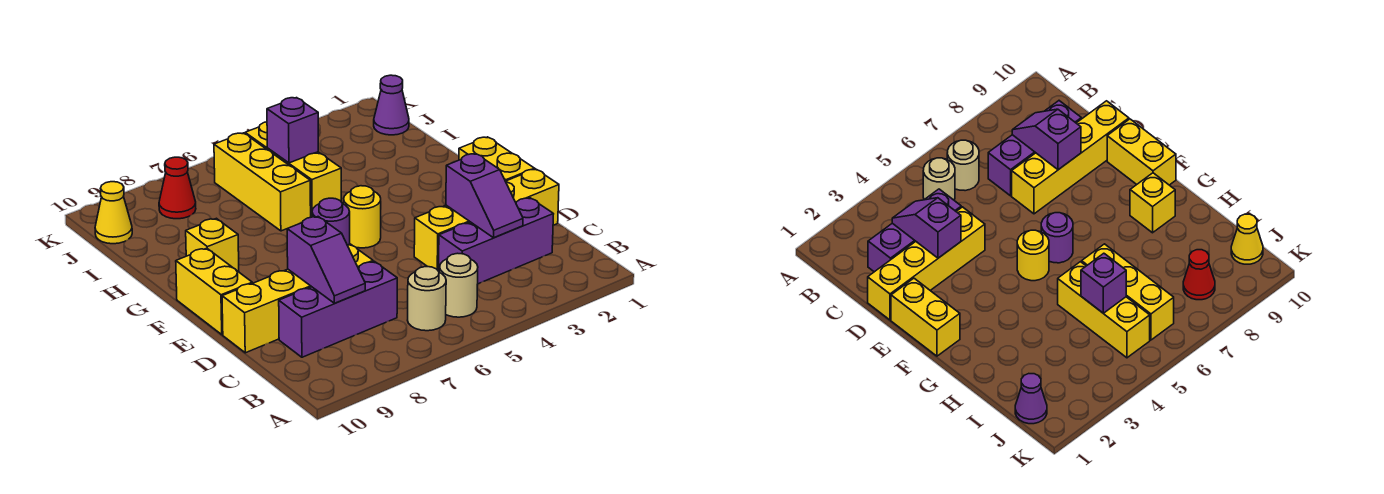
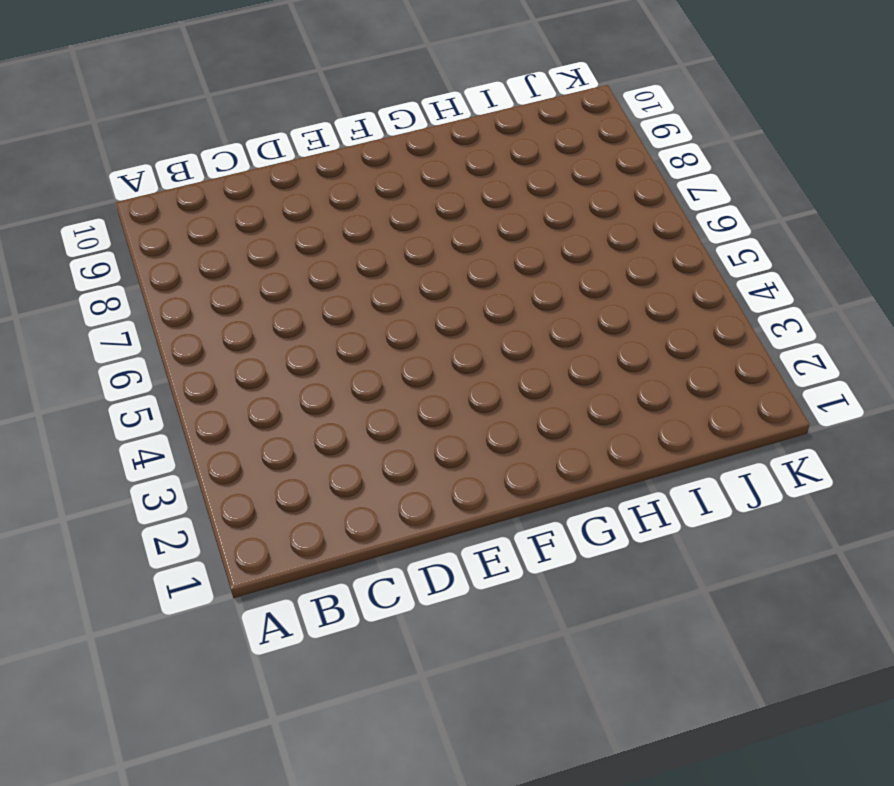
none -> tan round brick B5 level 1
none -> tan round brick B6 level 1
none -> purple brick C2:C4 level 1

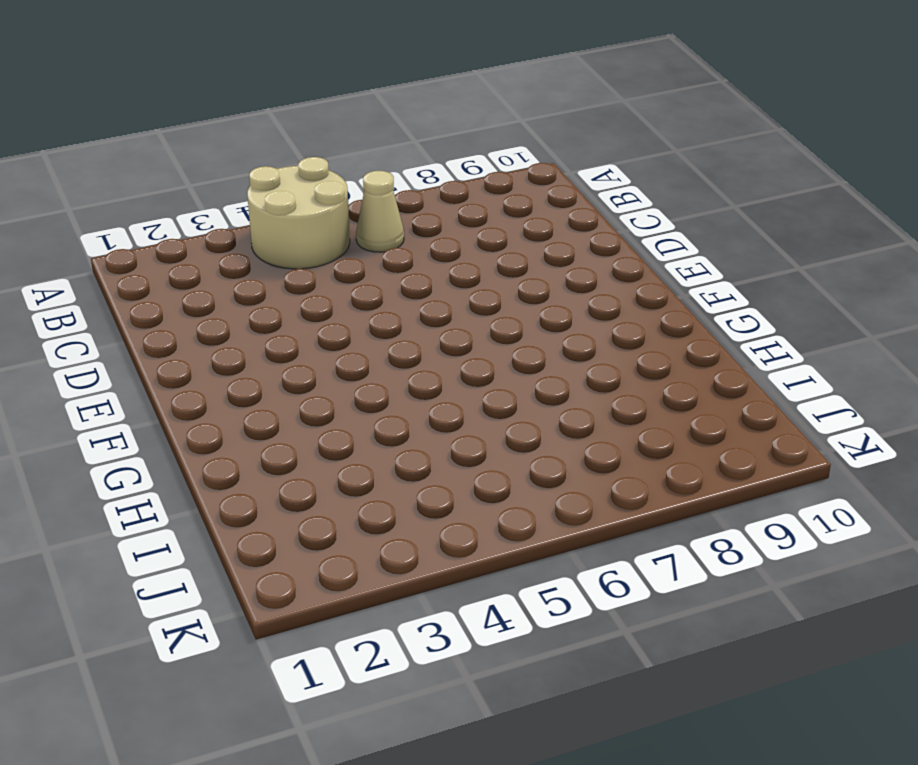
tan round brick A4:B5 level 1 -> tan round brick B5 level 1
tan cone B6 level 1 -> tan round brick B6 level 1
none -> purple brick C2:C4 level 1
none -> purple brick C7:C9 level 1
none -> yellow brick D1:D4 level 1

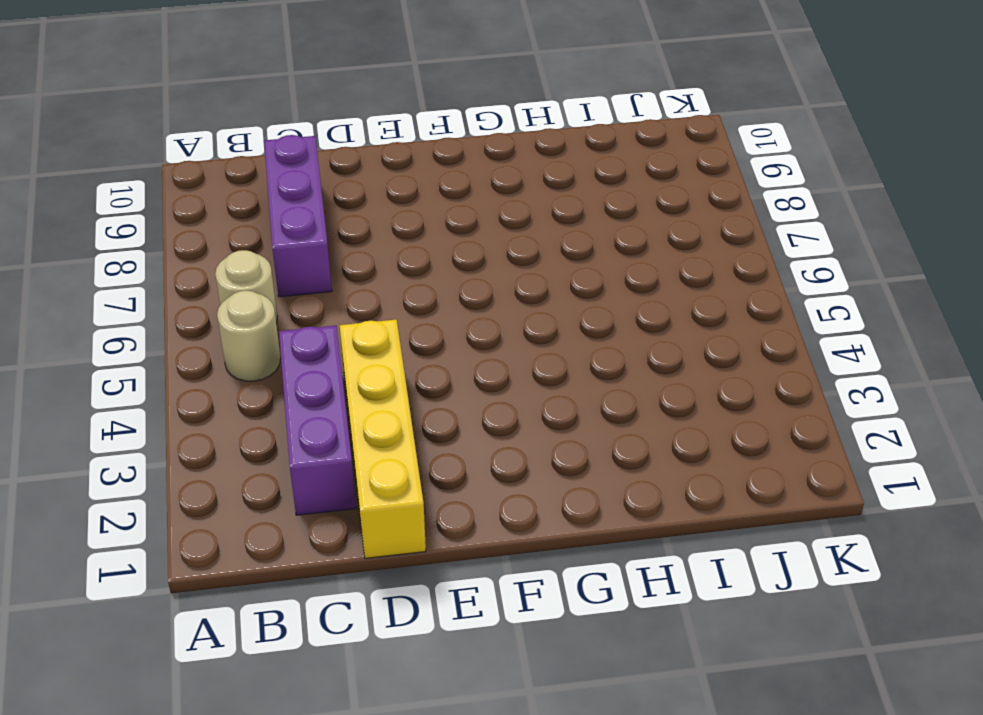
none -> yellow brick D7:D10 level 1
none -> yellow brick E1:F1 level 1
none -> yellow brick E10:F10 level 1

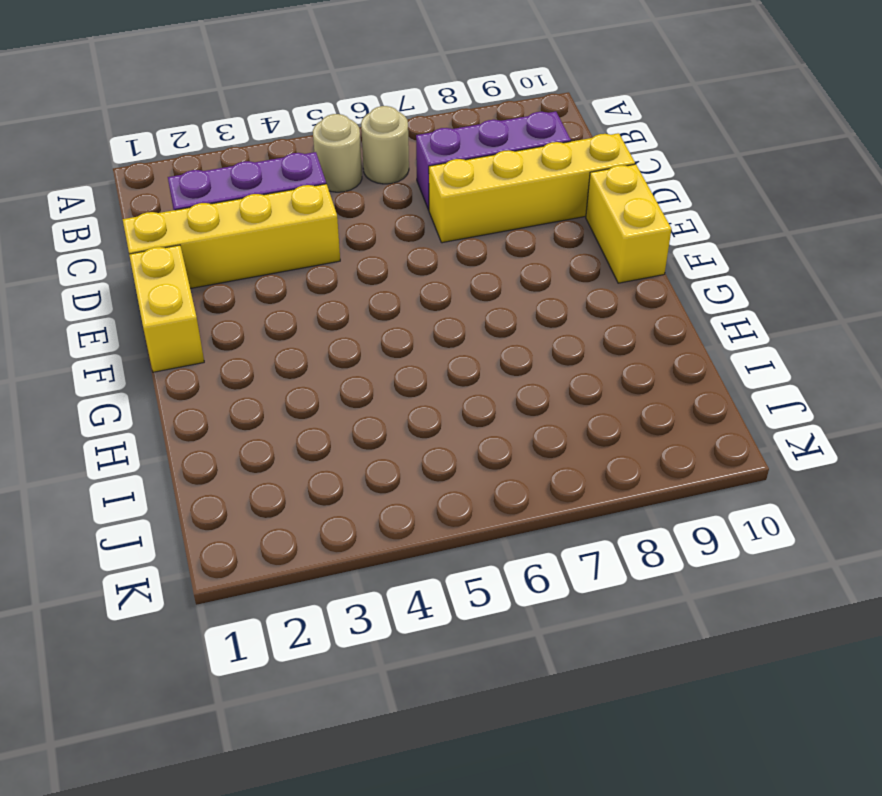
none -> yellow round brick F5 level 1
none -> purple round brick F6 level 1
none -> yellow brick G9 level 1

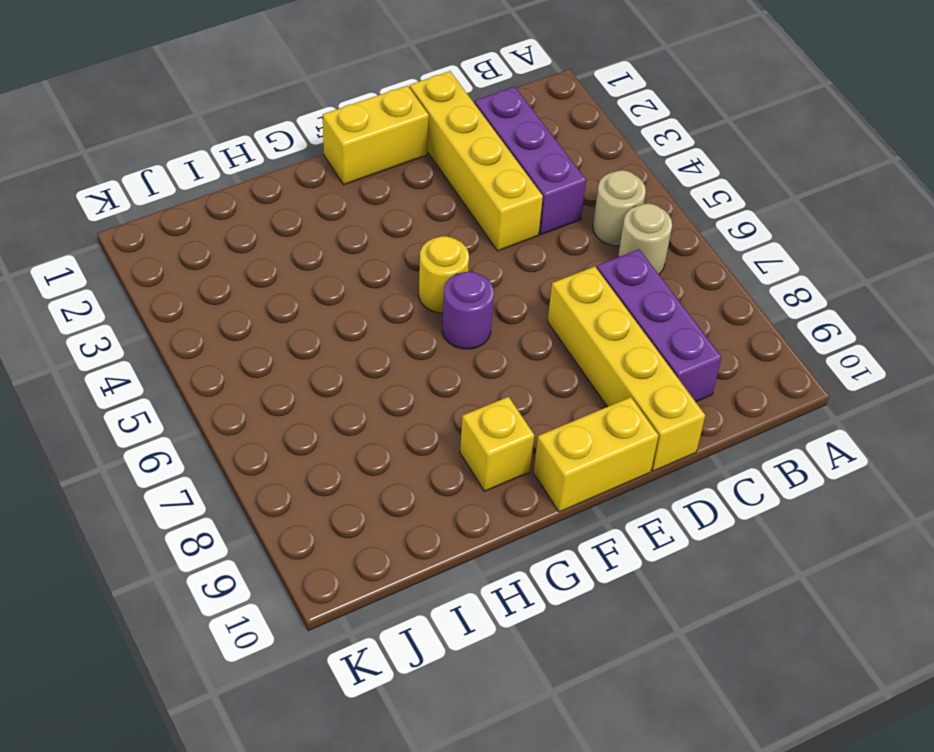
none -> yellow brick H5:J5 level 1
none -> yellow brick H6:J6 level 1
none -> purple cone J1 level 1

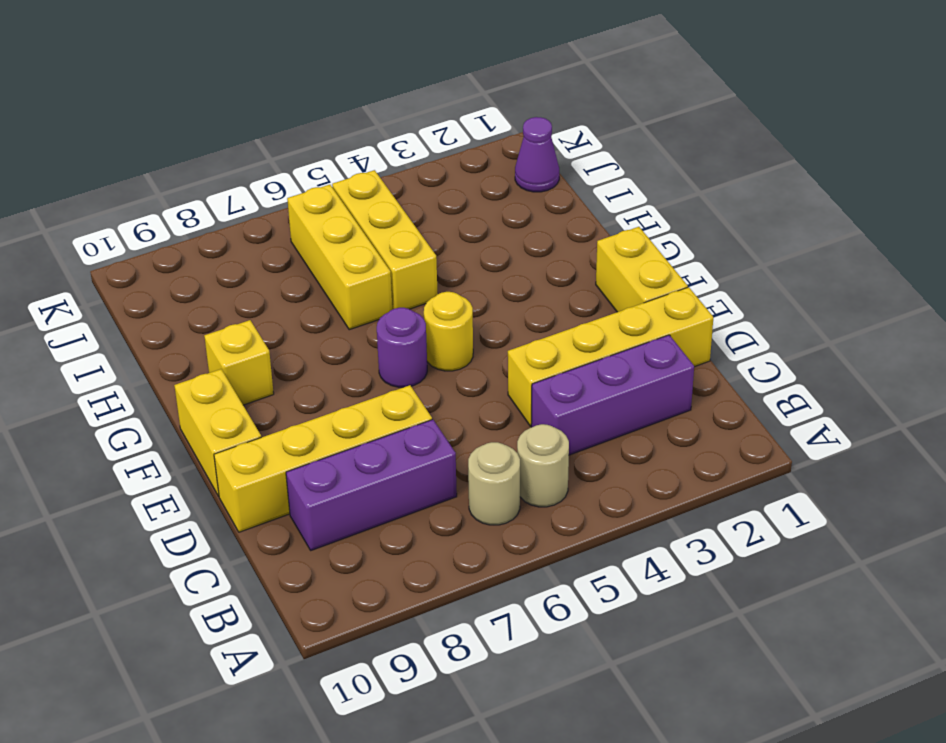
none -> red cone J8 level 1
none -> yellow cone J10 level 1
none -> purple slope C3:D3 level 2 top D

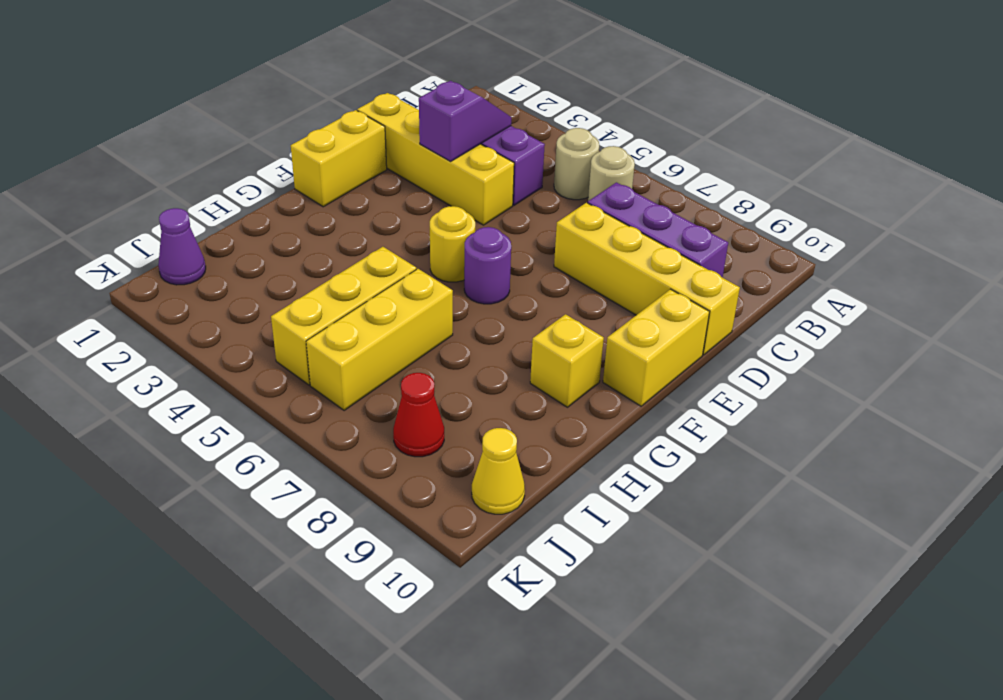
none -> purple slope C8:D8 level 2 top D
none -> purple brick I5 level 2

